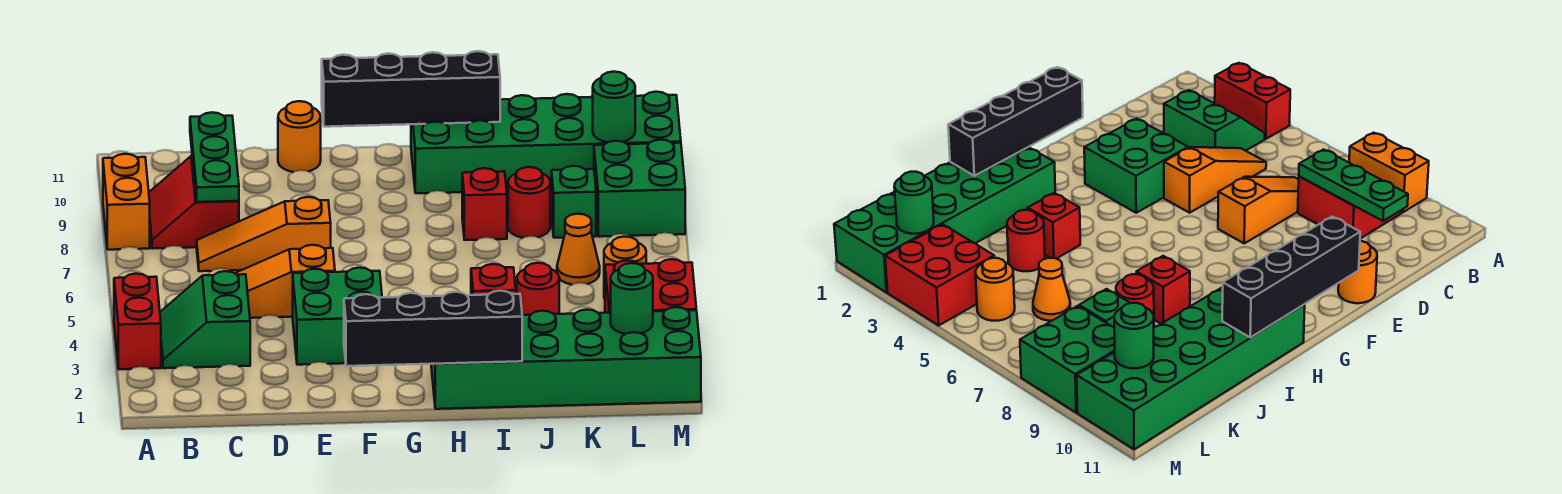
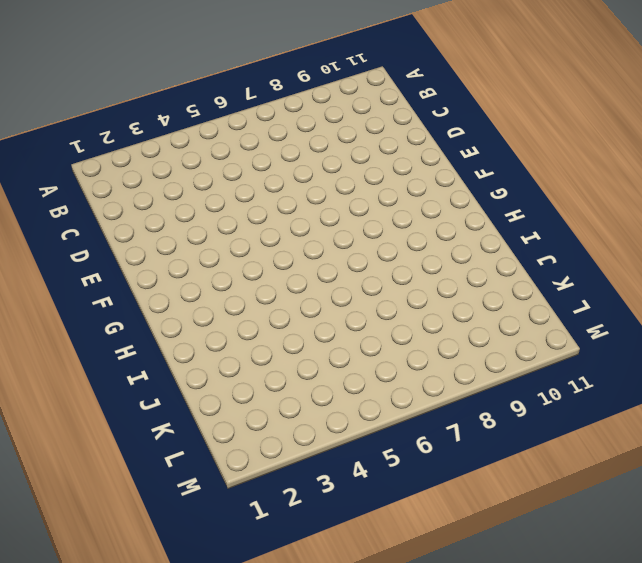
none -> red brick A3:A4 level 1
none -> orange brick A8:A9 level 1
none -> green slope B3:C4 level 1 top C

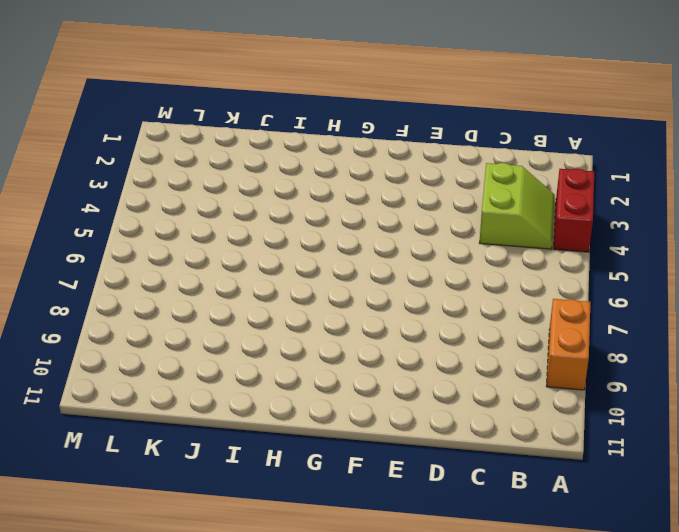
lime slope B3:C4 level 1 top C -> green slope B3:C4 level 1 top C
none -> red slope B8:C9 level 1 top C
none -> orange slope C5:E5 level 1 top E
none -> orange slope C7:E7 level 1 top E

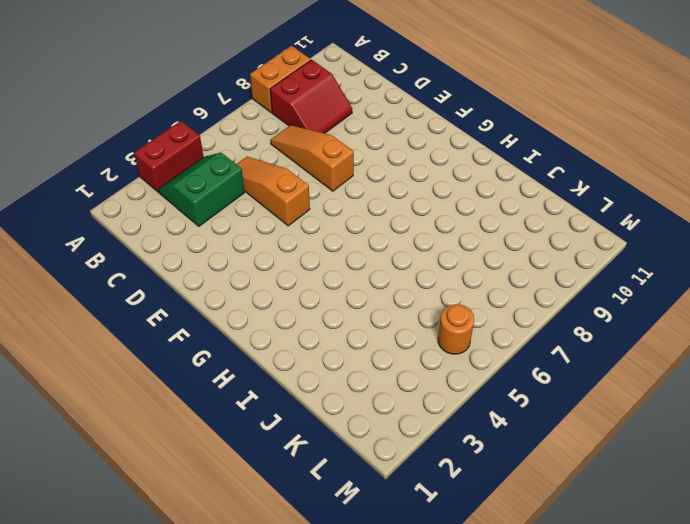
red slope B8:C9 level 1 top B -> red slope B8:C9 level 1 top C
none -> green brick E3:F4 level 1
none -> orange round brick E11 level 1
none -> green brick H1:M2 level 1

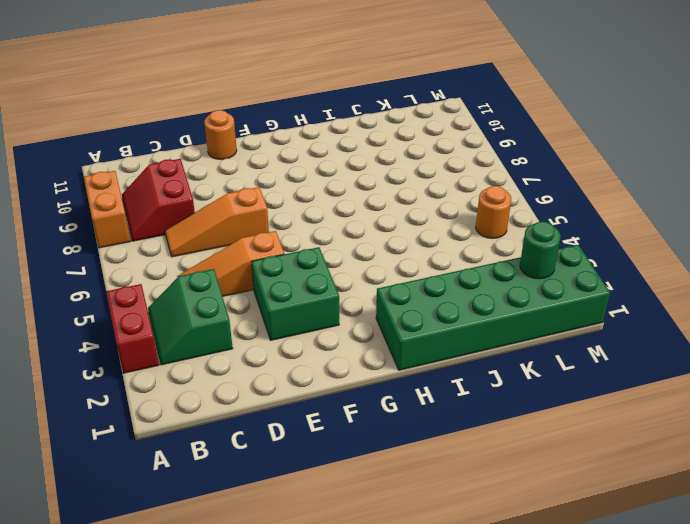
none -> green brick H10:M11 level 1
none -> red brick I4 level 1
none -> red brick I8 level 1

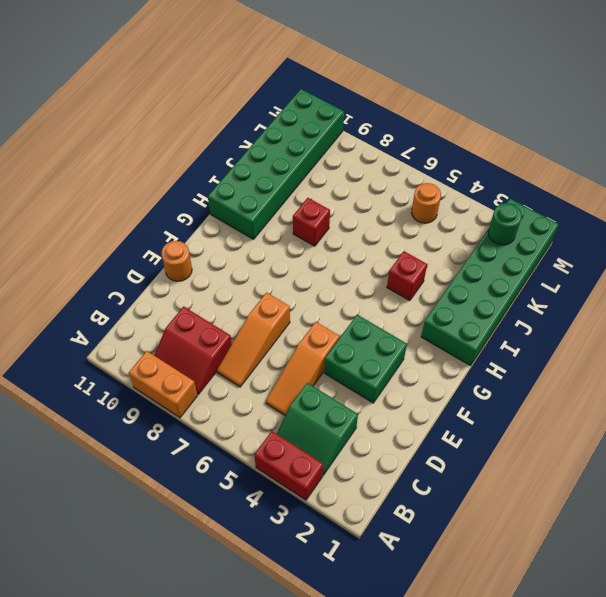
none -> red round brick J4 level 1
none -> red round brick J8 level 1
none -> orange cone K6 level 1

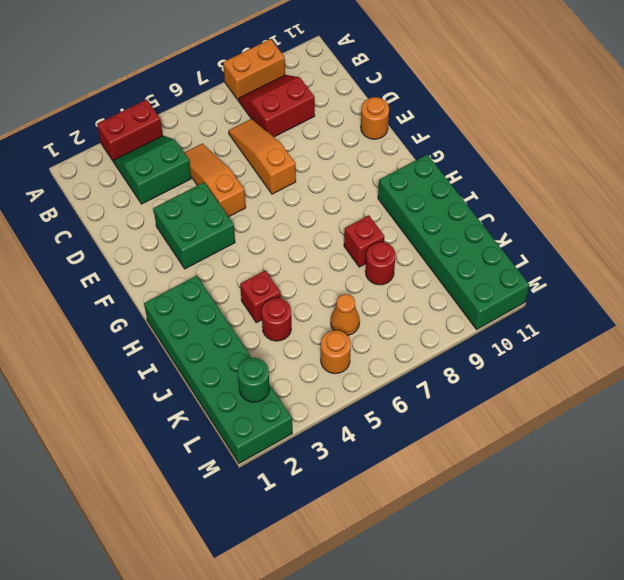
none -> green brick K8 level 1
none -> red brick L3:M4 level 1
none -> green brick L8:M9 level 1

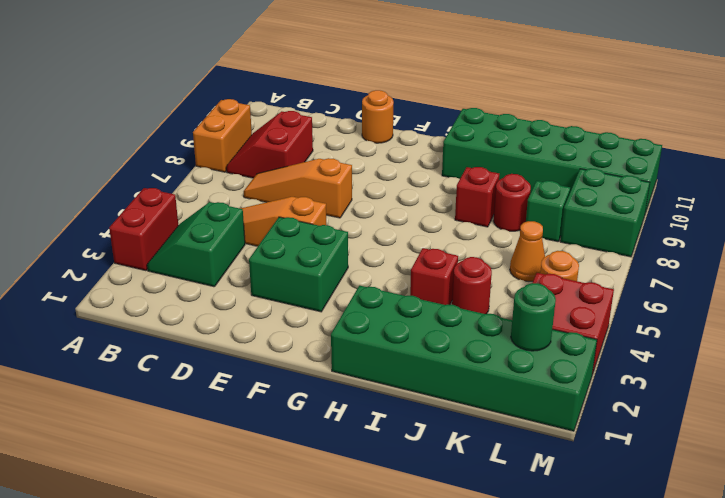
none -> green plate C8:C10 level 2
none -> black brick F1:I1 level 2
none -> black brick F11:I11 level 2

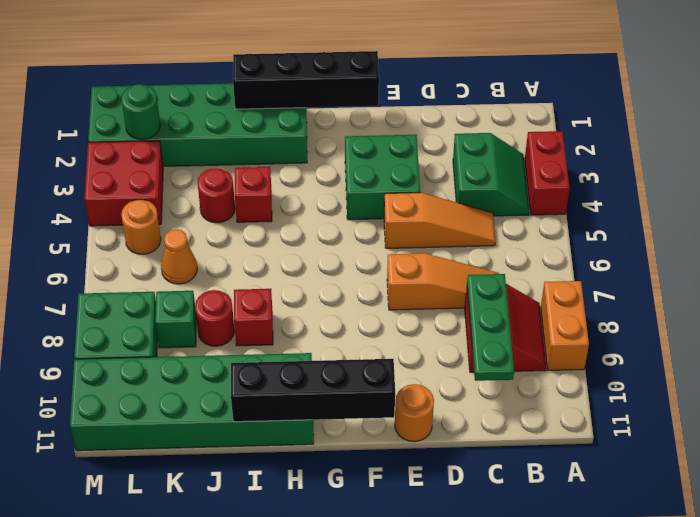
none -> green round brick L10 level 2

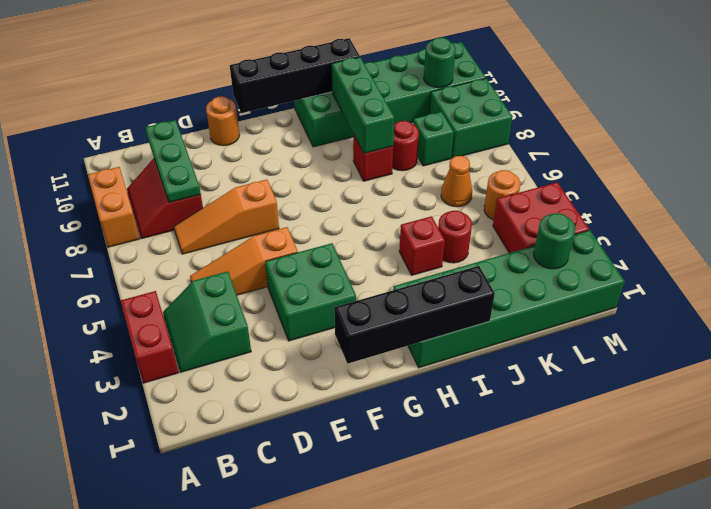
green brick I8:I10 level 2 -> none

